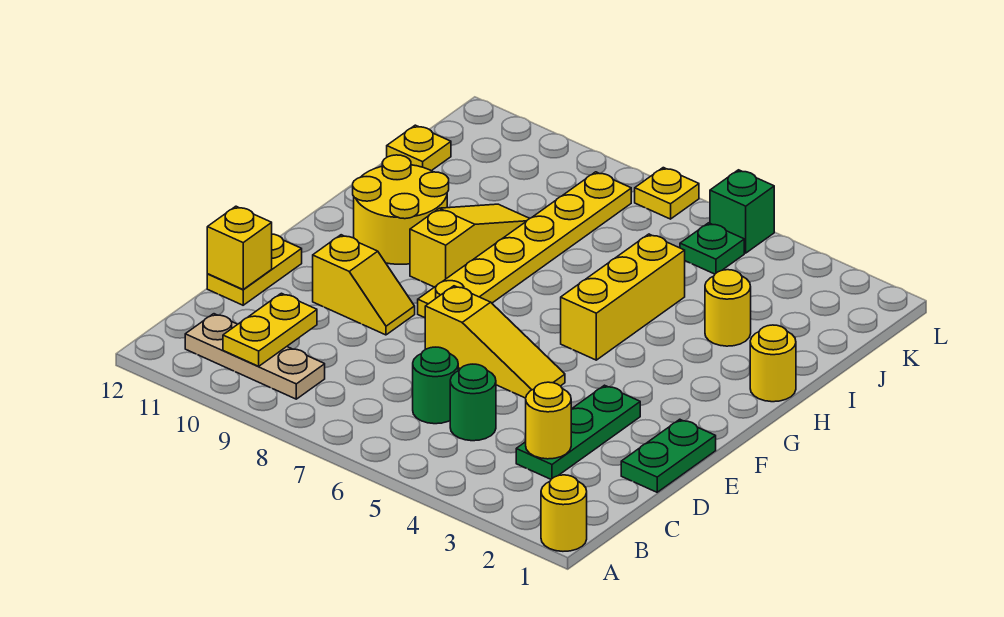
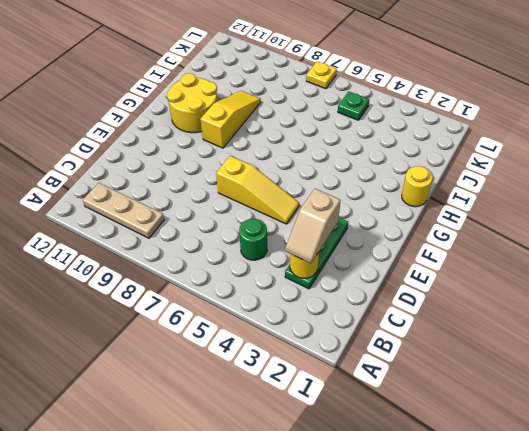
tan slope C3:D3 level 3 top D -> none
none -> yellow round brick A1 level 1
none -> green round brick C6 level 1
none -> green plate D1:E1 level 1

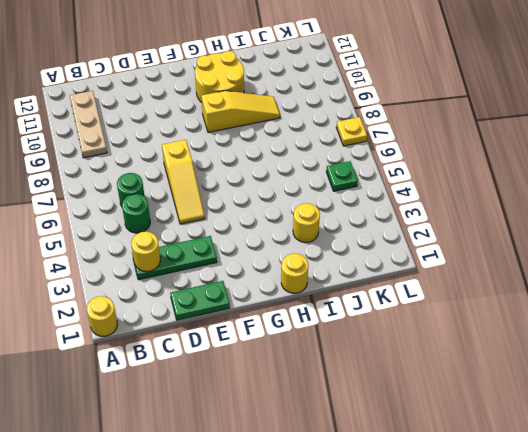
none -> yellow plate D12:E12 level 1
none -> yellow slope E9:E10 level 1 top 10
none -> yellow plate F8:K8 level 1

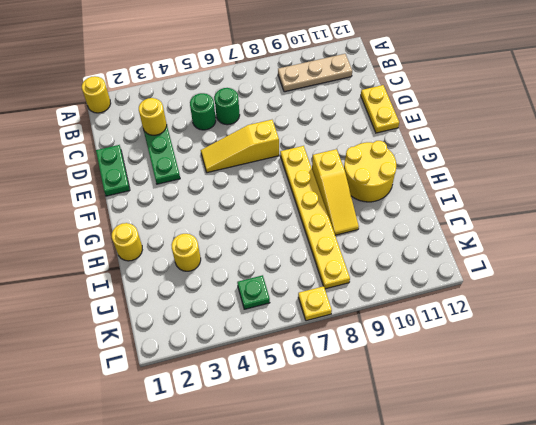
none -> yellow slope E9:E10 level 1 top 10
none -> yellow brick G5:I5 level 1
none -> yellow plate J12 level 1

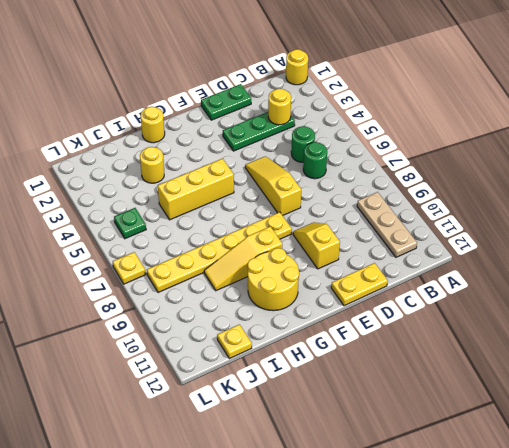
none -> green brick L5 level 1
none -> yellow plate B10:C10 level 2
none -> yellow brick D12 level 2

